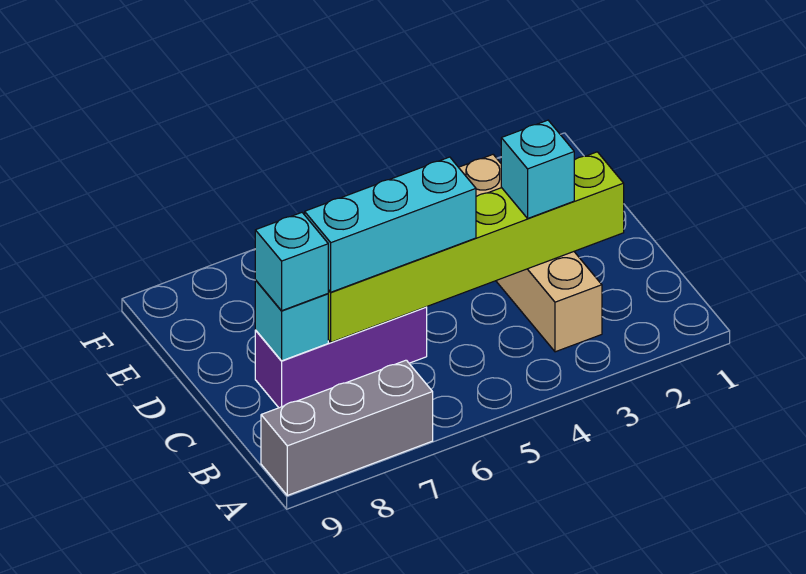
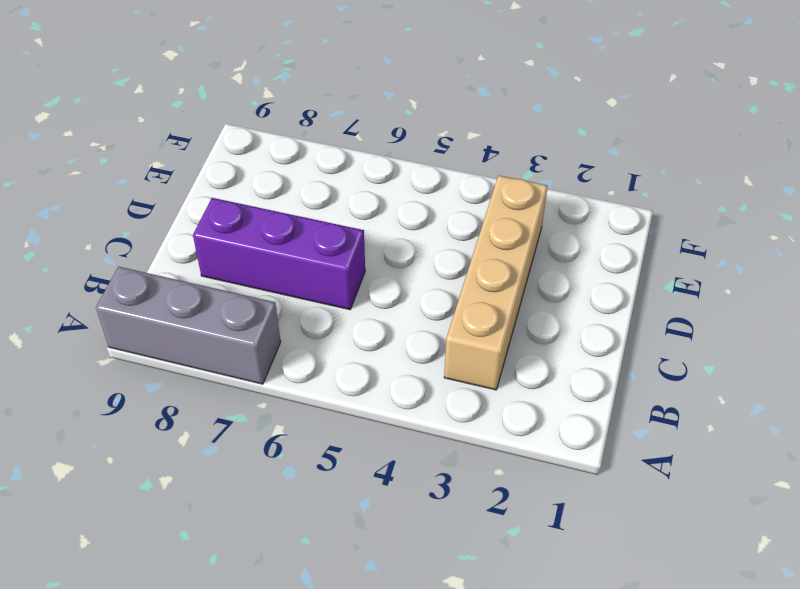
none -> lime brick C2:C7 level 2
none -> cyan brick C8 level 2

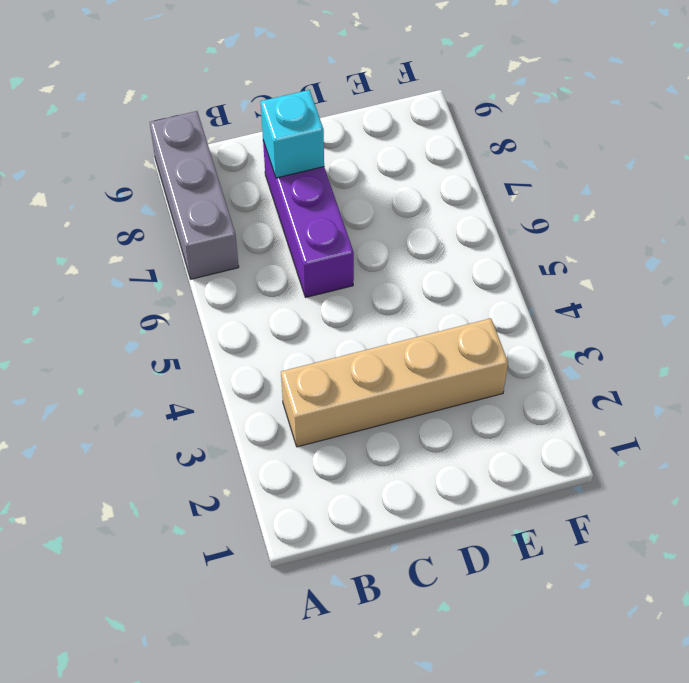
none -> lime brick C2:C7 level 2
none -> cyan brick C3 level 3

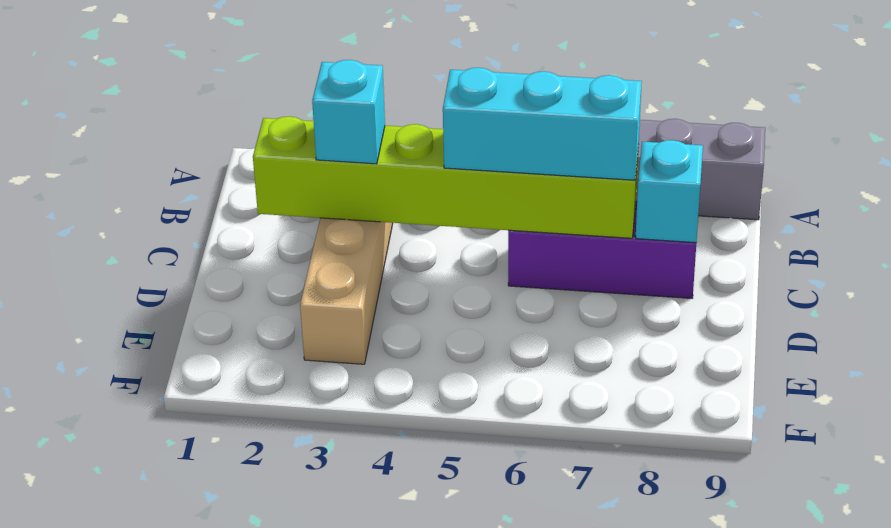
none -> cyan brick C8 level 3

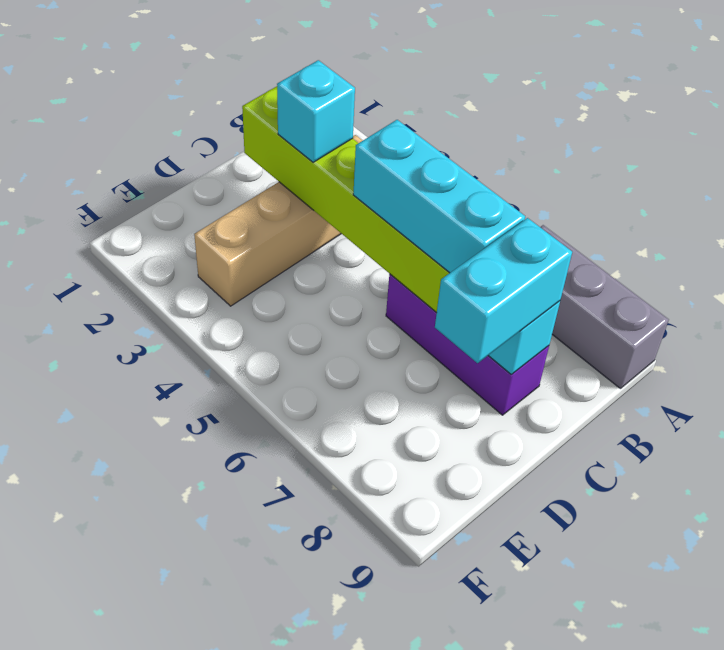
cyan brick C8:D8 level 3 -> cyan brick C8 level 3

